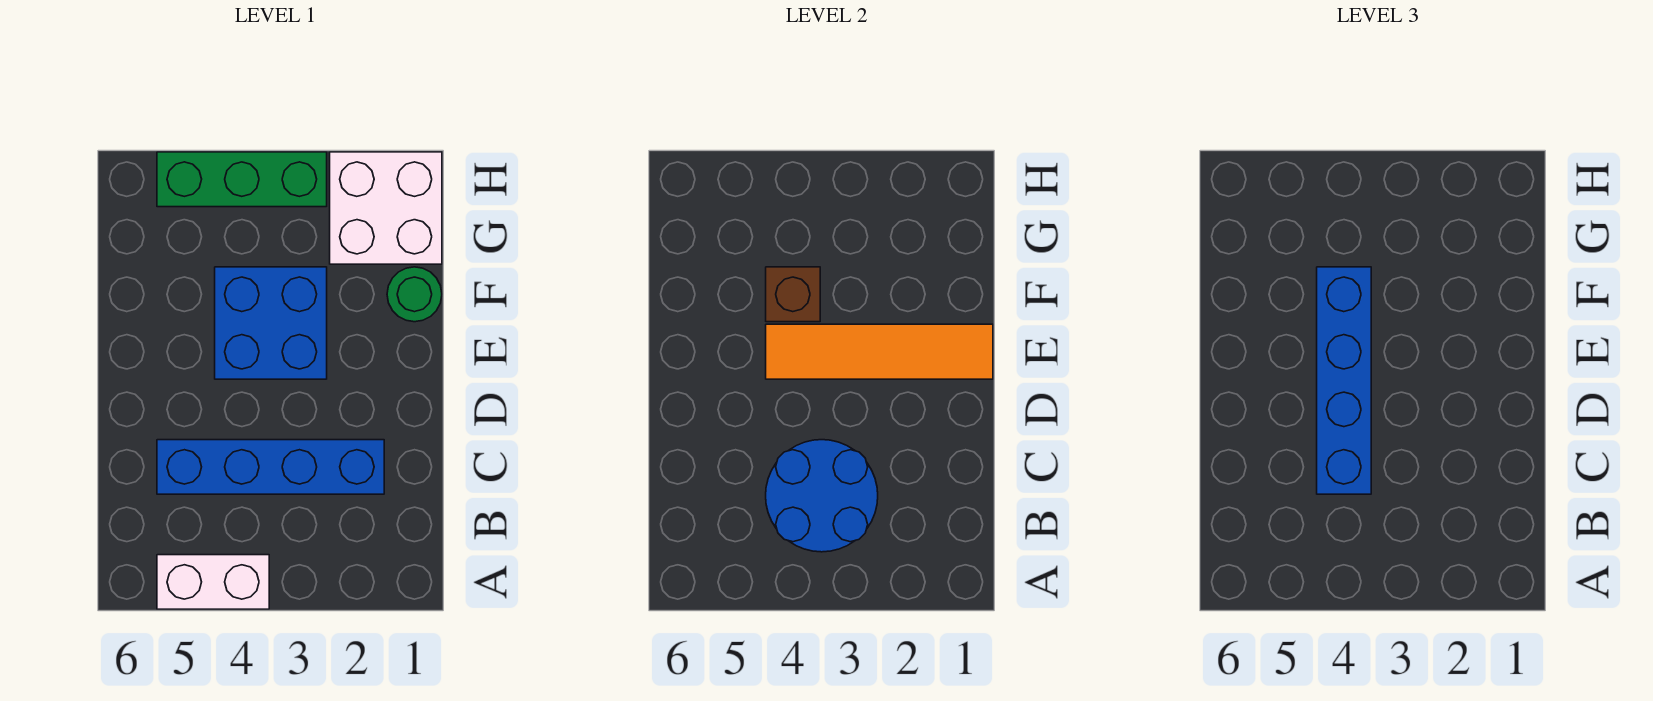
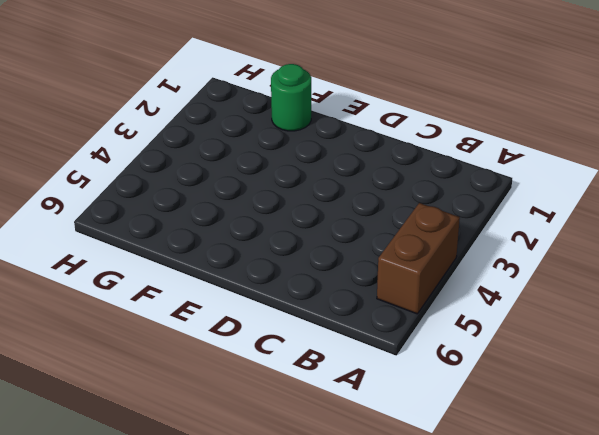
brown brick A4:A5 level 1 -> white brick A4:A5 level 1
none -> blue brick C2:C5 level 1
none -> blue brick E3:F4 level 1

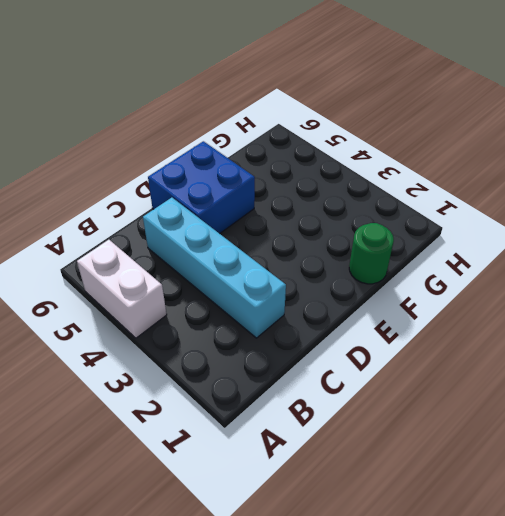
cyan brick C2:C5 level 1 -> blue brick C2:C5 level 1
blue brick D5:E6 level 1 -> blue brick E3:F4 level 1
none -> white brick G1:H2 level 1
none -> green brick H3:H5 level 1

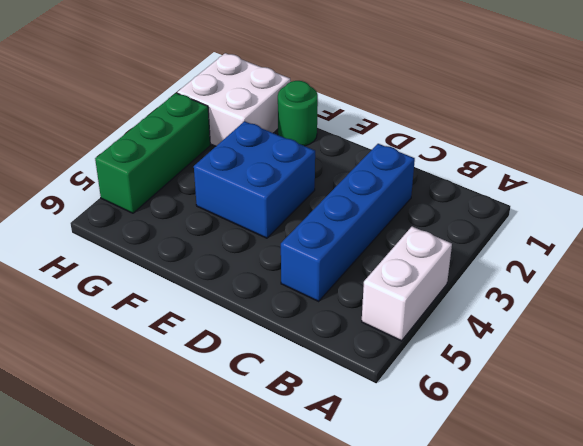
none -> blue round brick B3:C4 level 2
none -> orange tile E1:E4 level 2

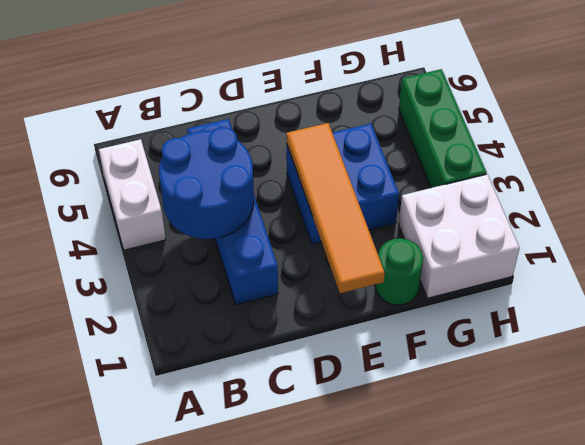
none -> brown brick F4 level 2
none -> blue brick C4:F4 level 3

